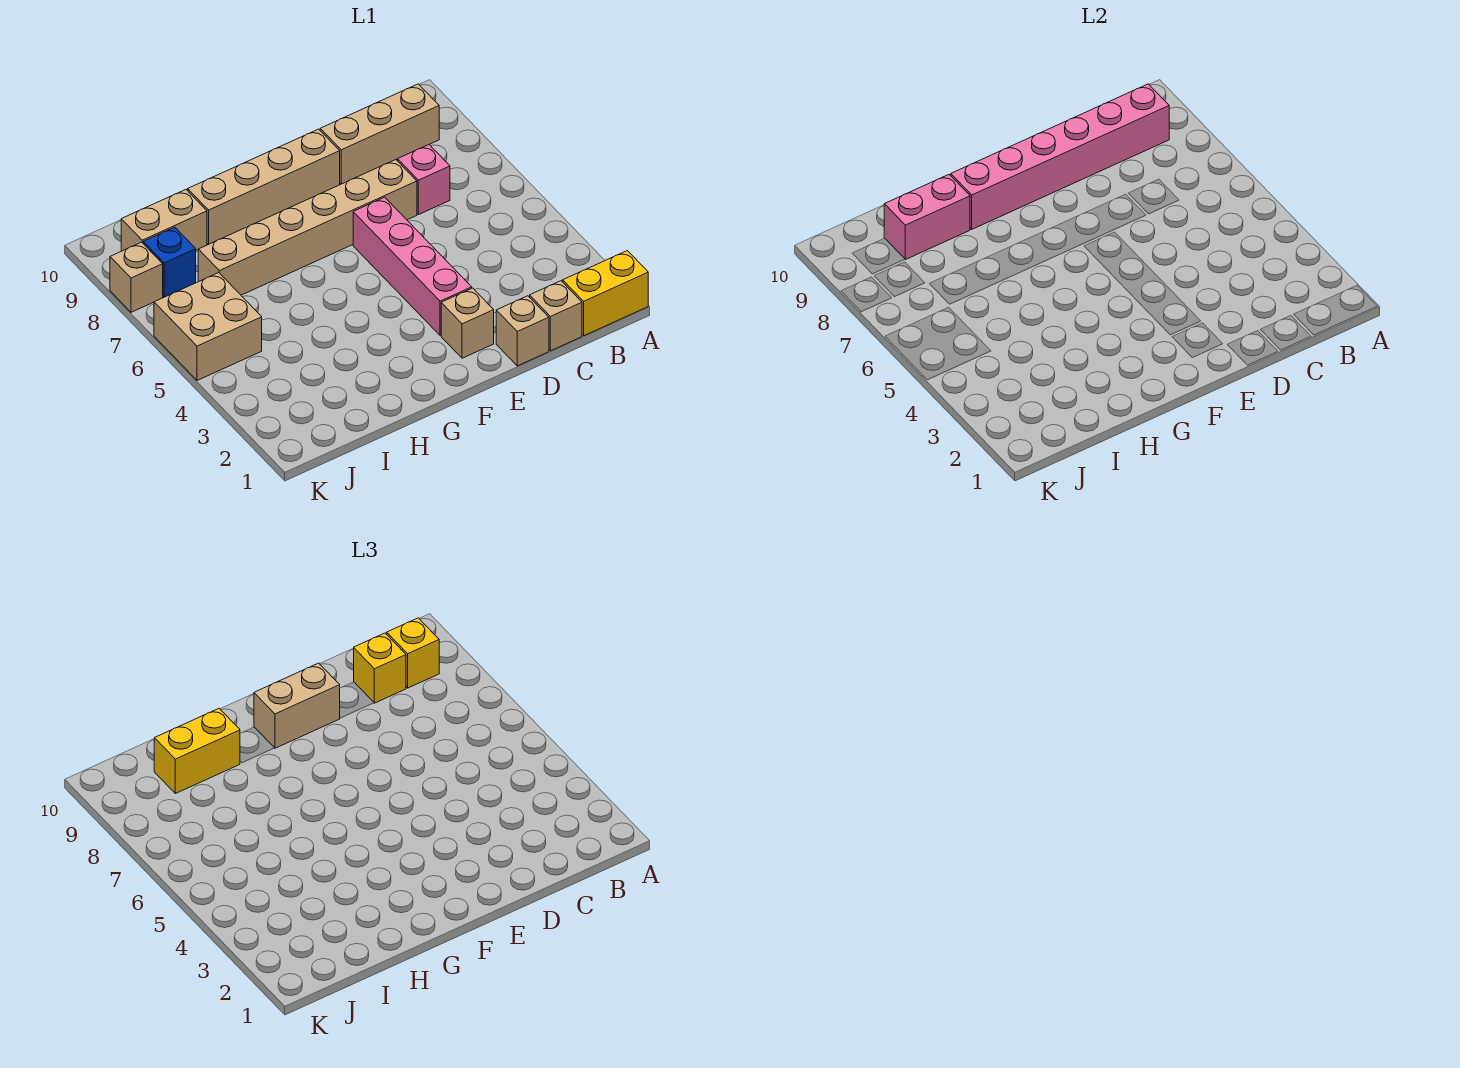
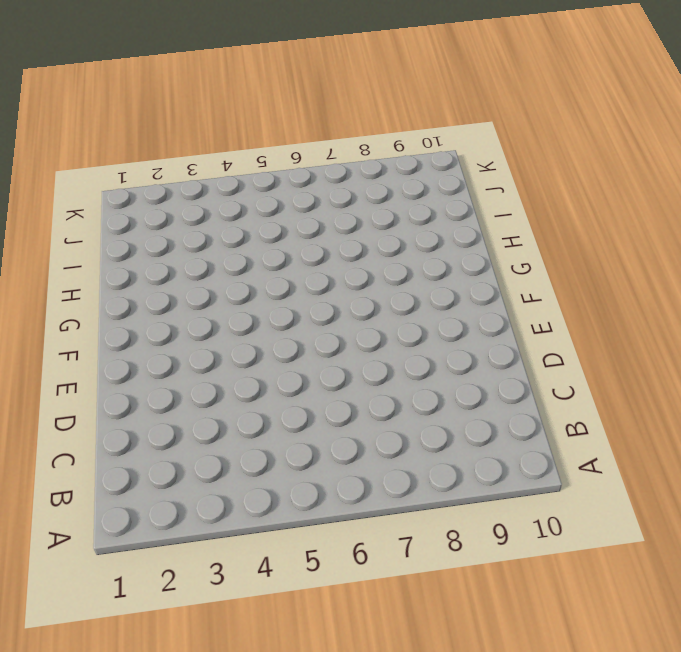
none -> yellow brick A1:B1 level 1
none -> tan brick B9:D9 level 1
none -> tan brick C1 level 1

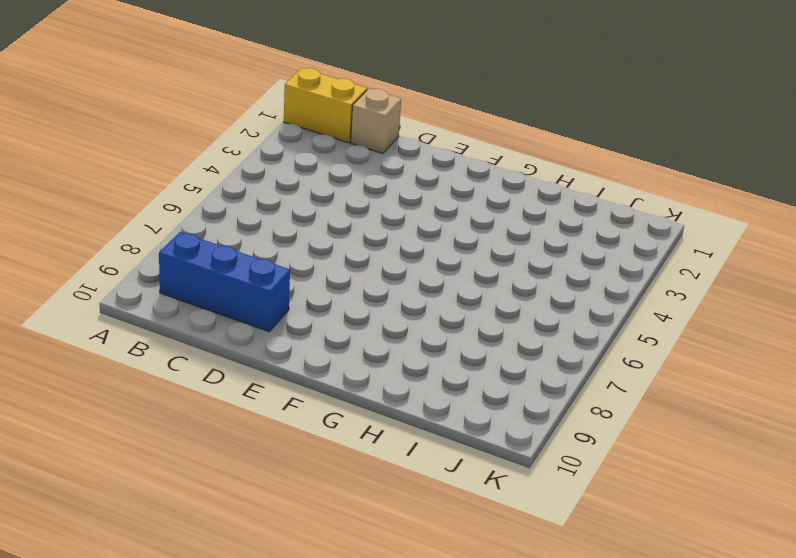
blue brick B9:D9 level 1 -> tan brick B9:D9 level 1
none -> pink brick C7 level 1
none -> tan brick D1 level 1
none -> tan brick D7:I7 level 1

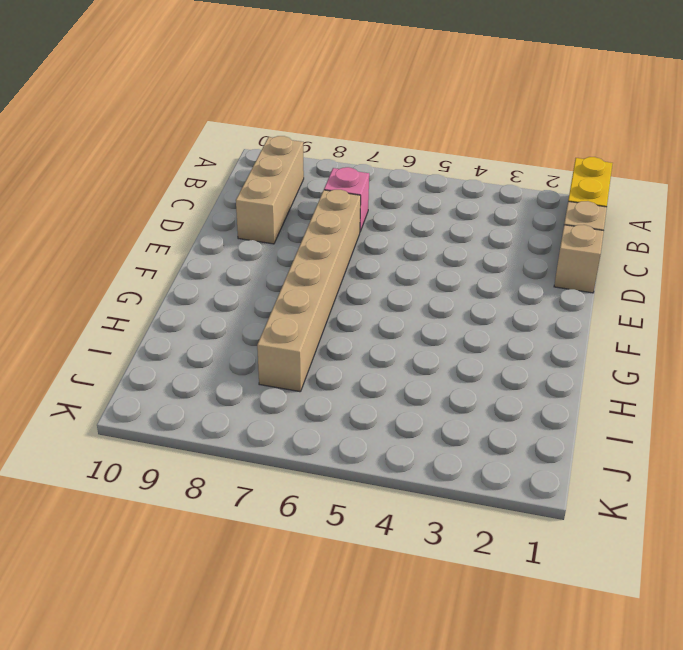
none -> tan brick E2 level 1
none -> pink brick E3:E6 level 1
none -> tan brick E9:H9 level 1

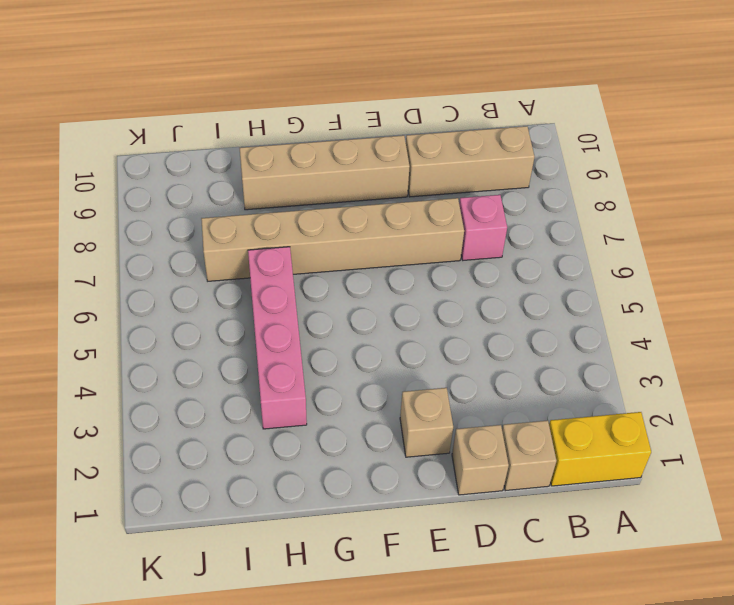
pink brick H3:H6 level 1 -> pink brick E3:E6 level 1
none -> tan brick I9:J9 level 1
none -> tan brick J5:K6 level 1
none -> blue brick J8 level 1

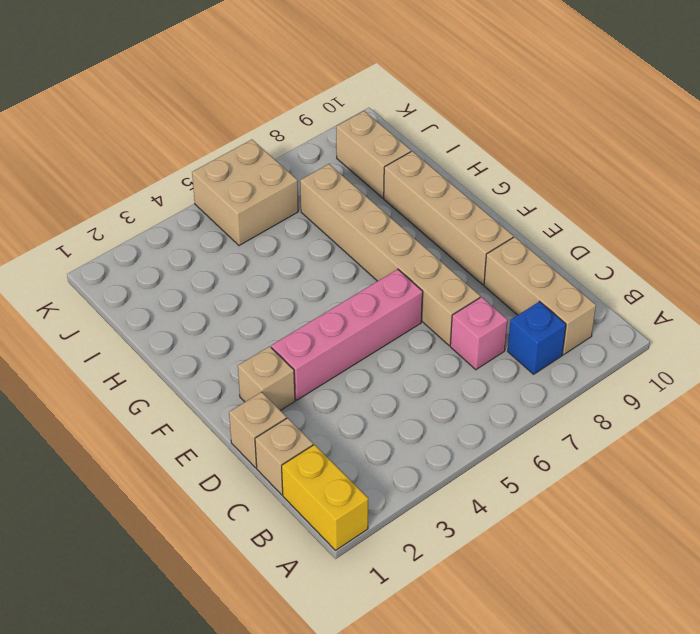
blue brick B8 level 1 -> blue brick J8 level 1
none -> tan brick K8 level 1
none -> pink brick B9:G9 level 2
none -> pink brick H9:I9 level 2

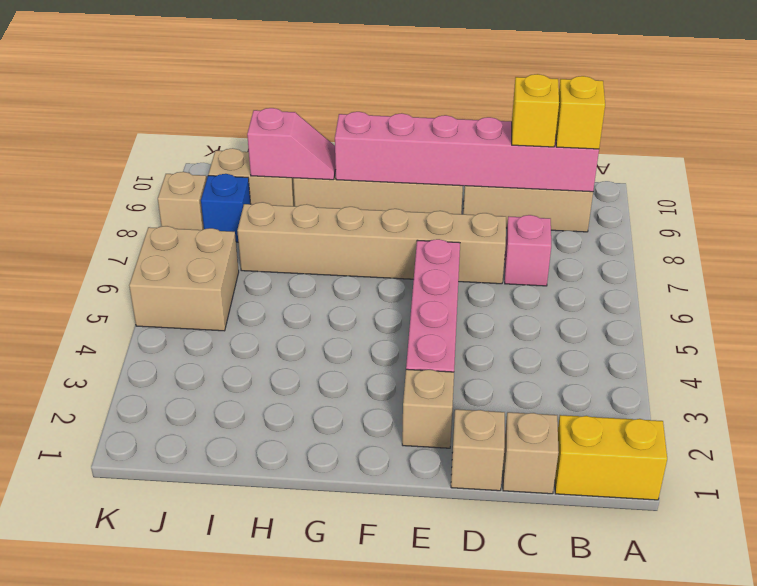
pink slope H9:I9 level 2 top I -> pink brick H9:I9 level 2
none -> tan brick E9:F9 level 3
none -> yellow brick H9:I9 level 3

